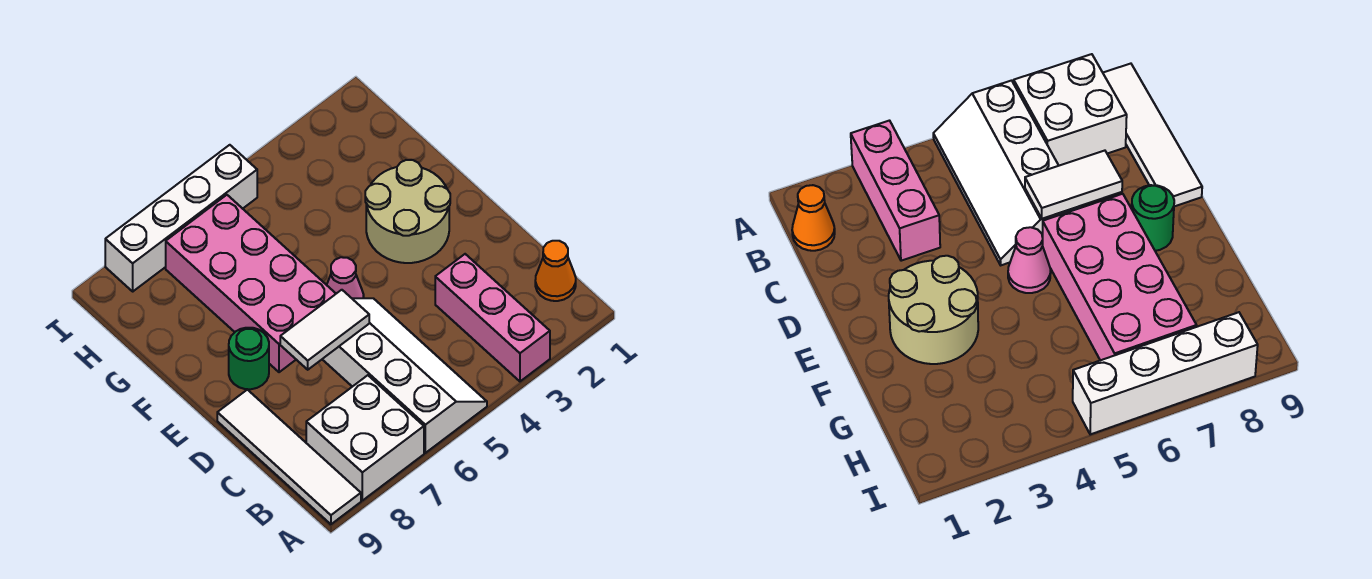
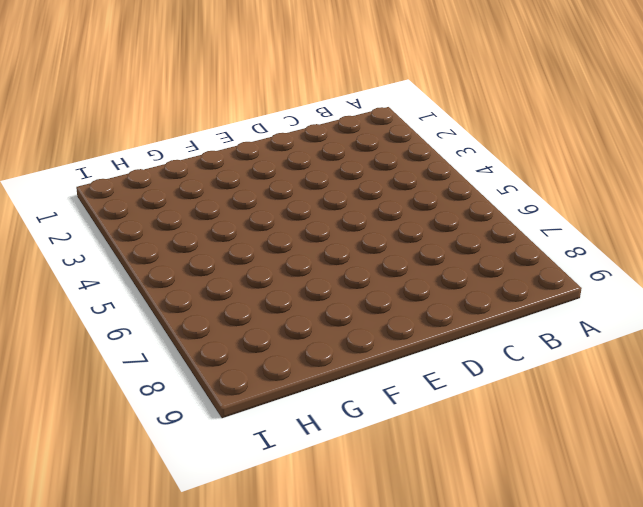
none -> pink brick A3:C3 level 1
none -> white slope A5:D6 level 1 top 6

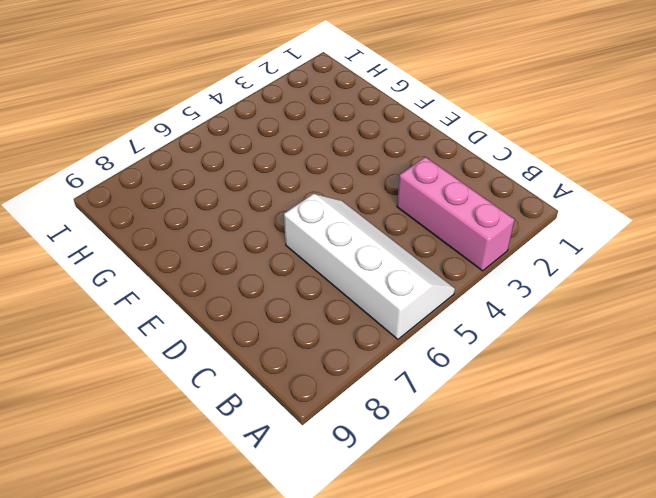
none -> white brick A7:B8 level 1
none -> white tile A9:D9 level 1

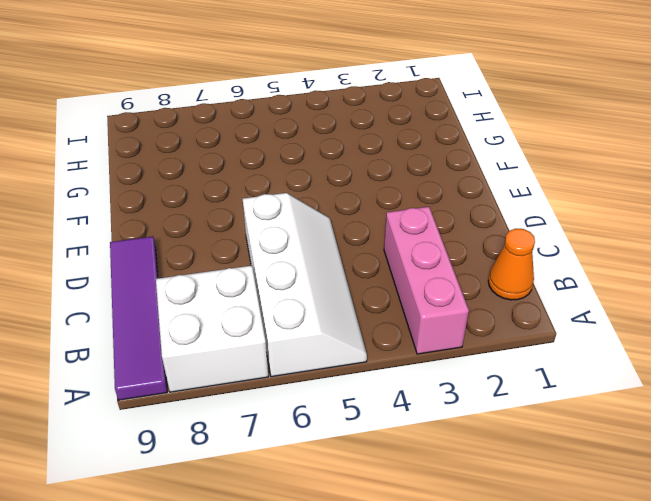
purple tile A9:D9 level 1 -> white tile A9:D9 level 1
none -> tan round brick E2:F3 level 1
none -> pink cone E5 level 1

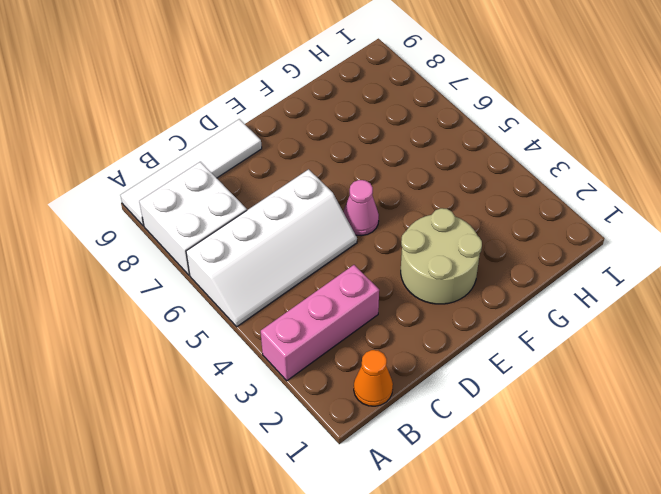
none -> pink brick E6:H7 level 1
none -> green round brick E8 level 1

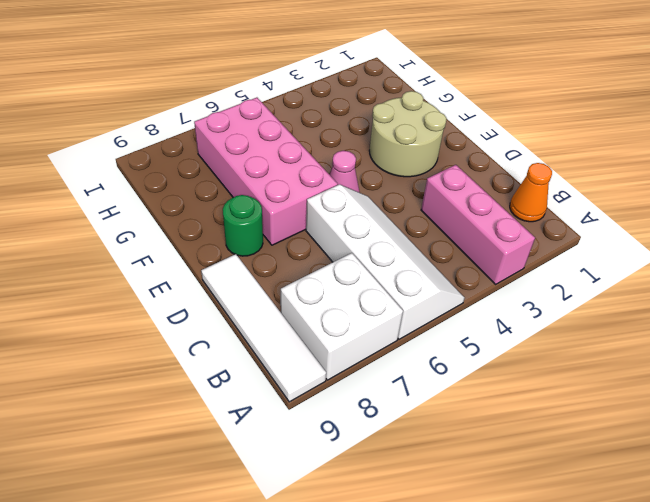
none -> white brick I5:I8 level 1
none -> white tile D6:D7 level 2

